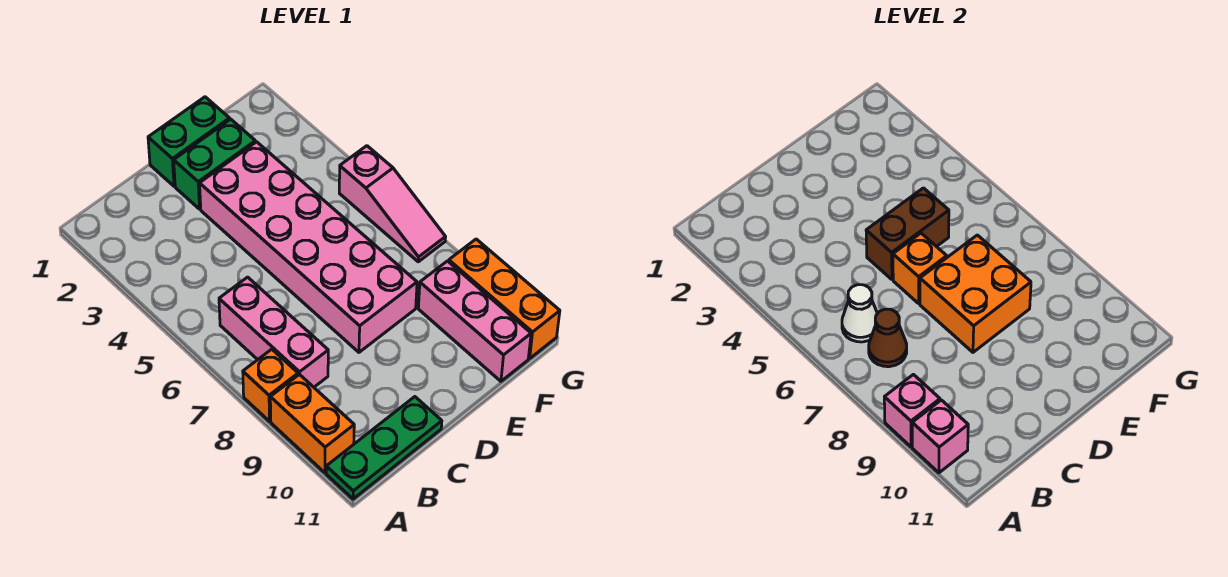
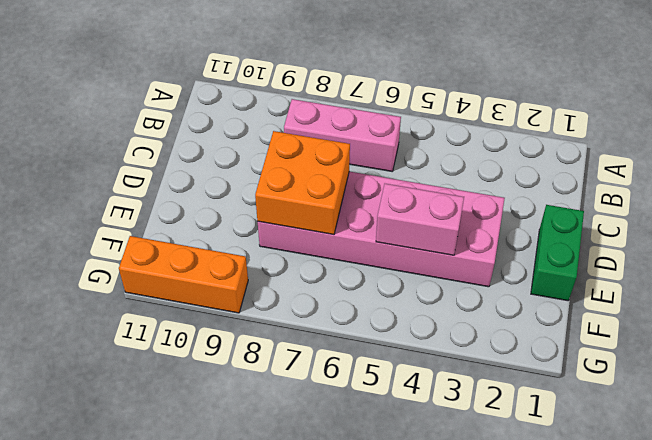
pink brick E4:E5 level 2 -> brown brick D5:E5 level 2
none -> orange brick A8 level 1
none -> orange brick A9:A10 level 1
none -> green plate A11:C11 level 1

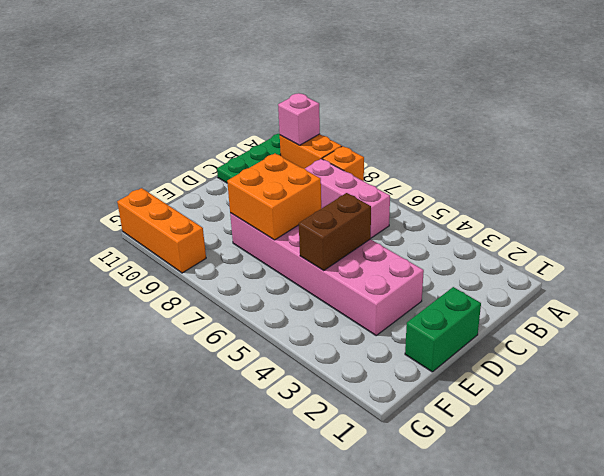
none -> green brick D2:E2 level 1
none -> pink brick F9:F11 level 1
none -> pink slope G5:G7 level 1 top 5

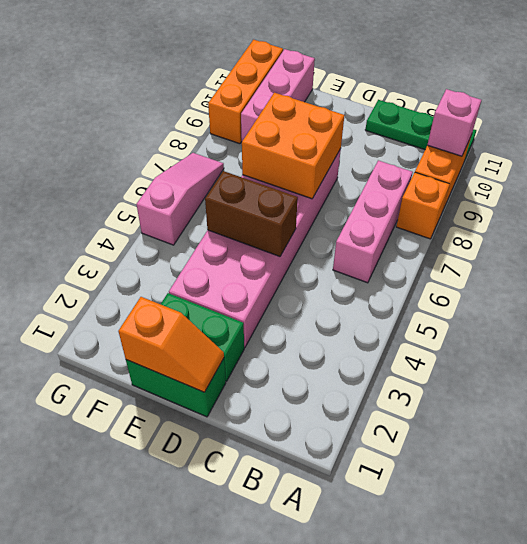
orange slope D1:E1 level 2 top E -> none
none -> pink brick A9 level 2
none -> white cone B6 level 2
none -> brown cone B7 level 2

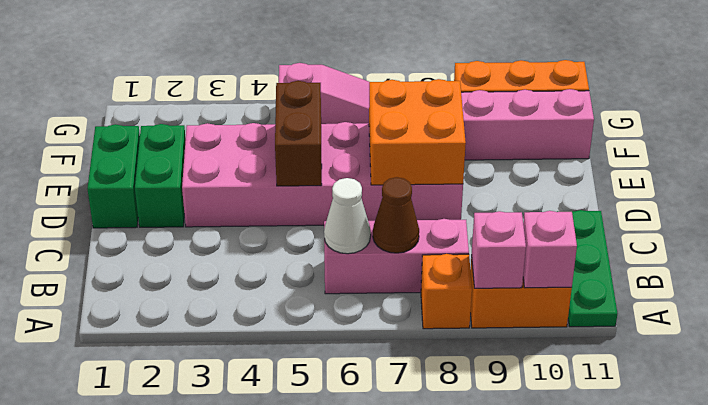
none -> orange brick D6 level 2

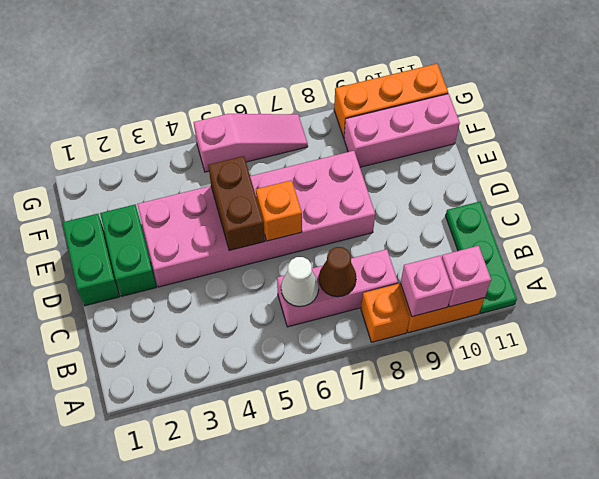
none -> orange brick D7:E8 level 2

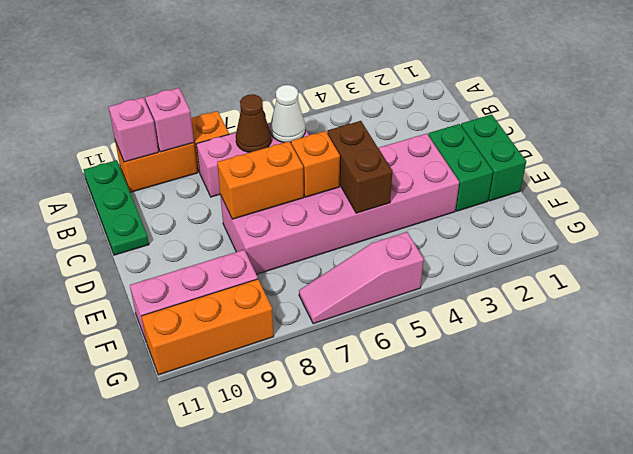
orange brick D7:D8 level 2 -> orange brick D7:E8 level 2

